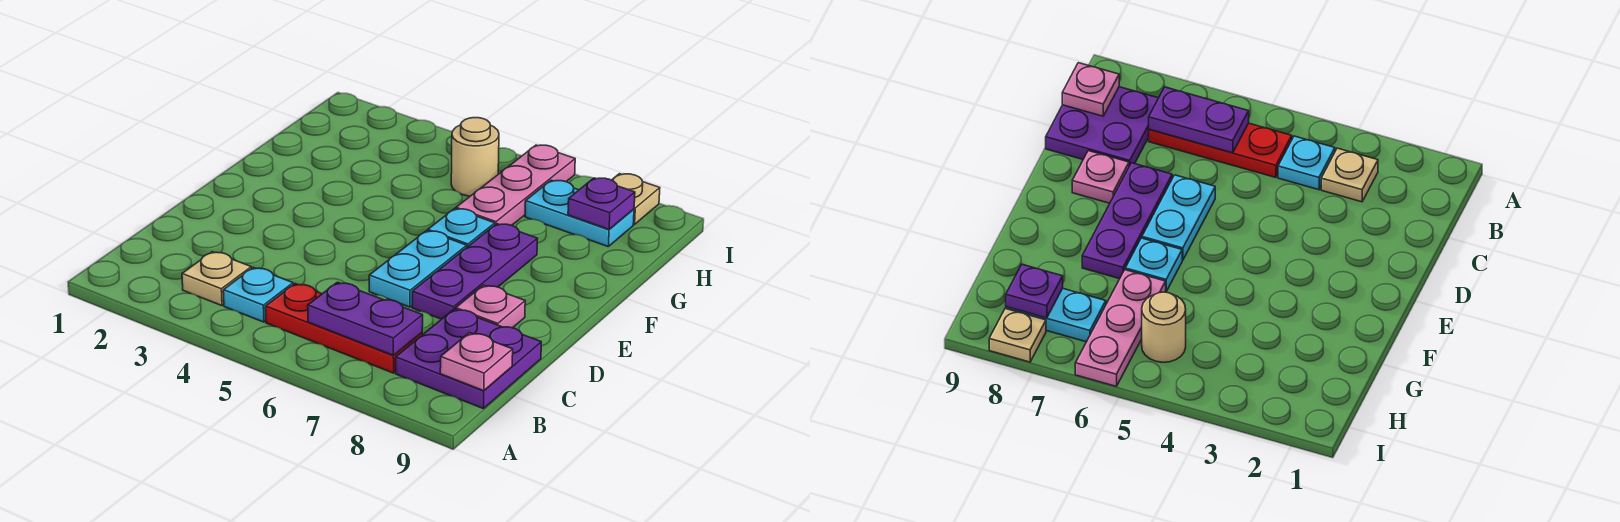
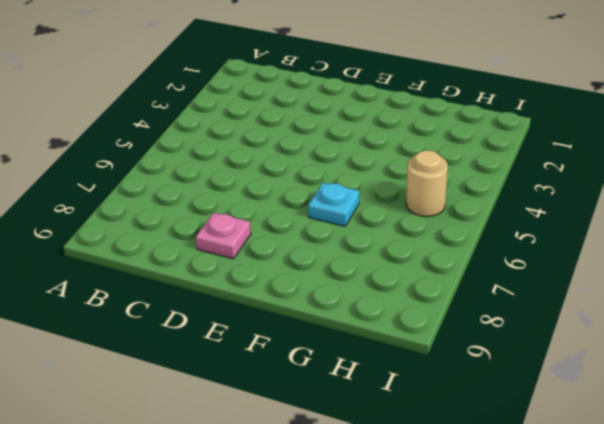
none -> tan plate B3 level 1
none -> cyan plate B4 level 1
none -> red plate B5:B7 level 1

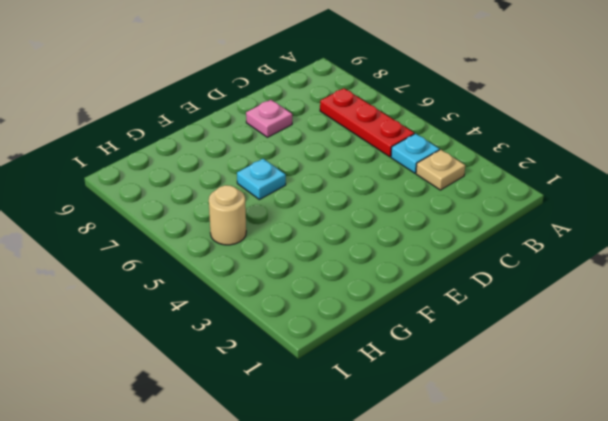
none -> purple plate B8:C9 level 1
none -> cyan plate D6:E6 level 1
none -> purple plate D7:F7 level 1

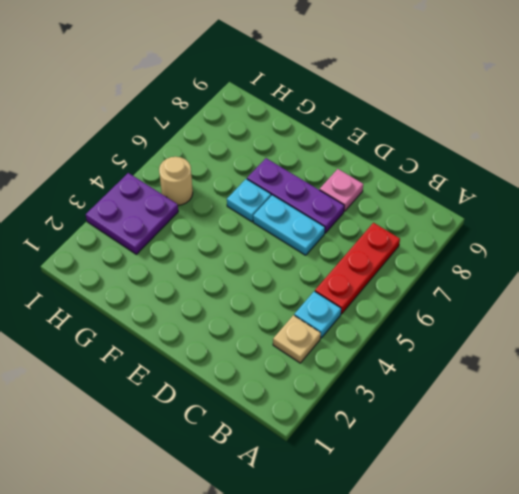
purple plate H3:I4 level 1 -> purple plate B8:C9 level 1
none -> pink plate G6:I6 level 1
none -> cyan plate H7:H8 level 1
none -> tan plate I8 level 1

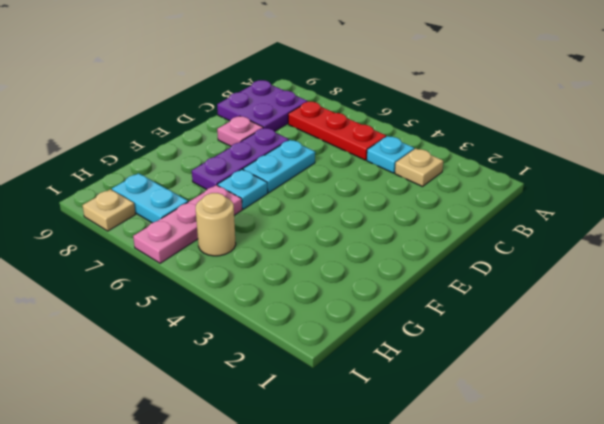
none -> purple plate B6:B7 level 2
none -> pink plate B9 level 2
none -> purple plate H8 level 2

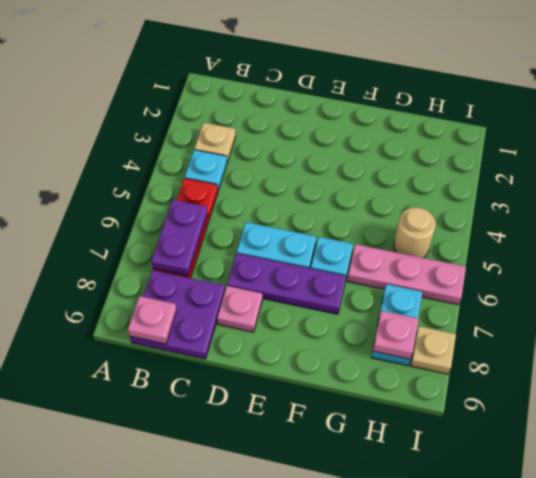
pink plate H8 level 2 -> purple plate H8 level 2

